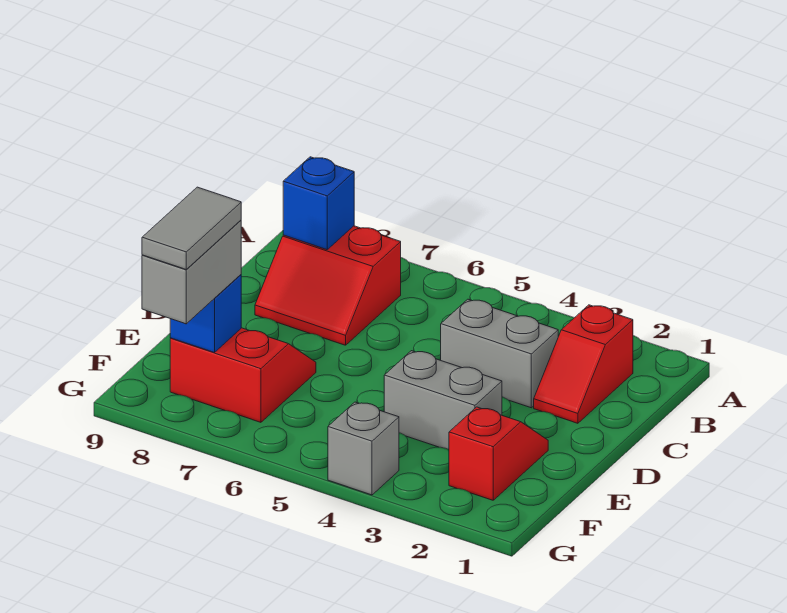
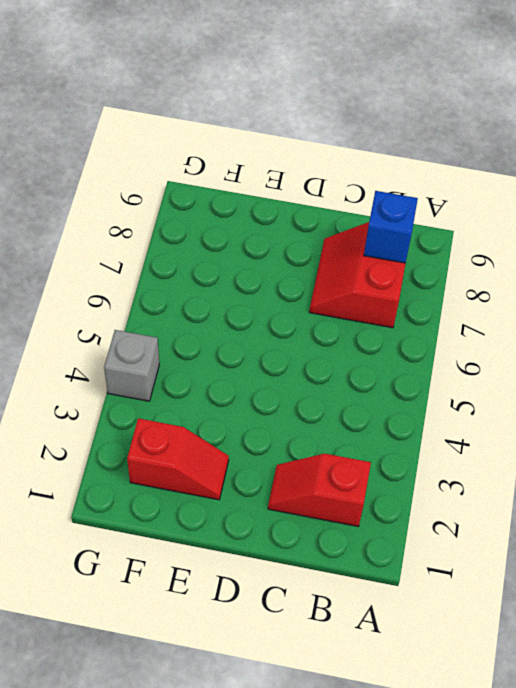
none -> grey brick C3:C4 level 1
none -> grey brick E3:E4 level 1

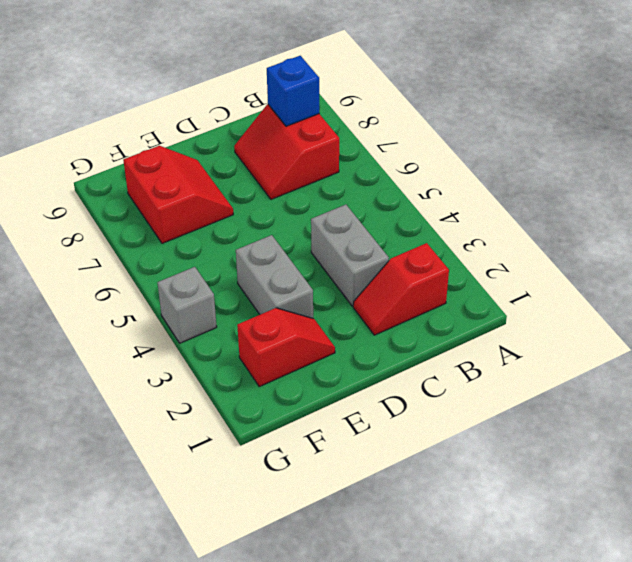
none -> blue brick F8 level 2
none -> grey brick F8:G8 level 3

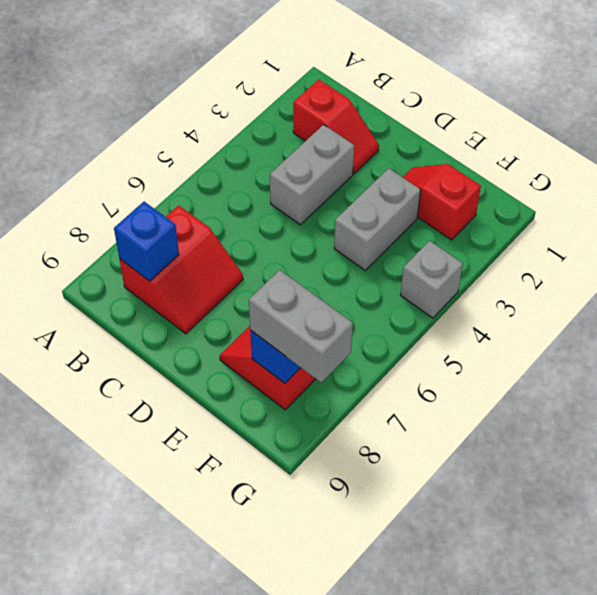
none -> grey tile F8:G8 level 4

